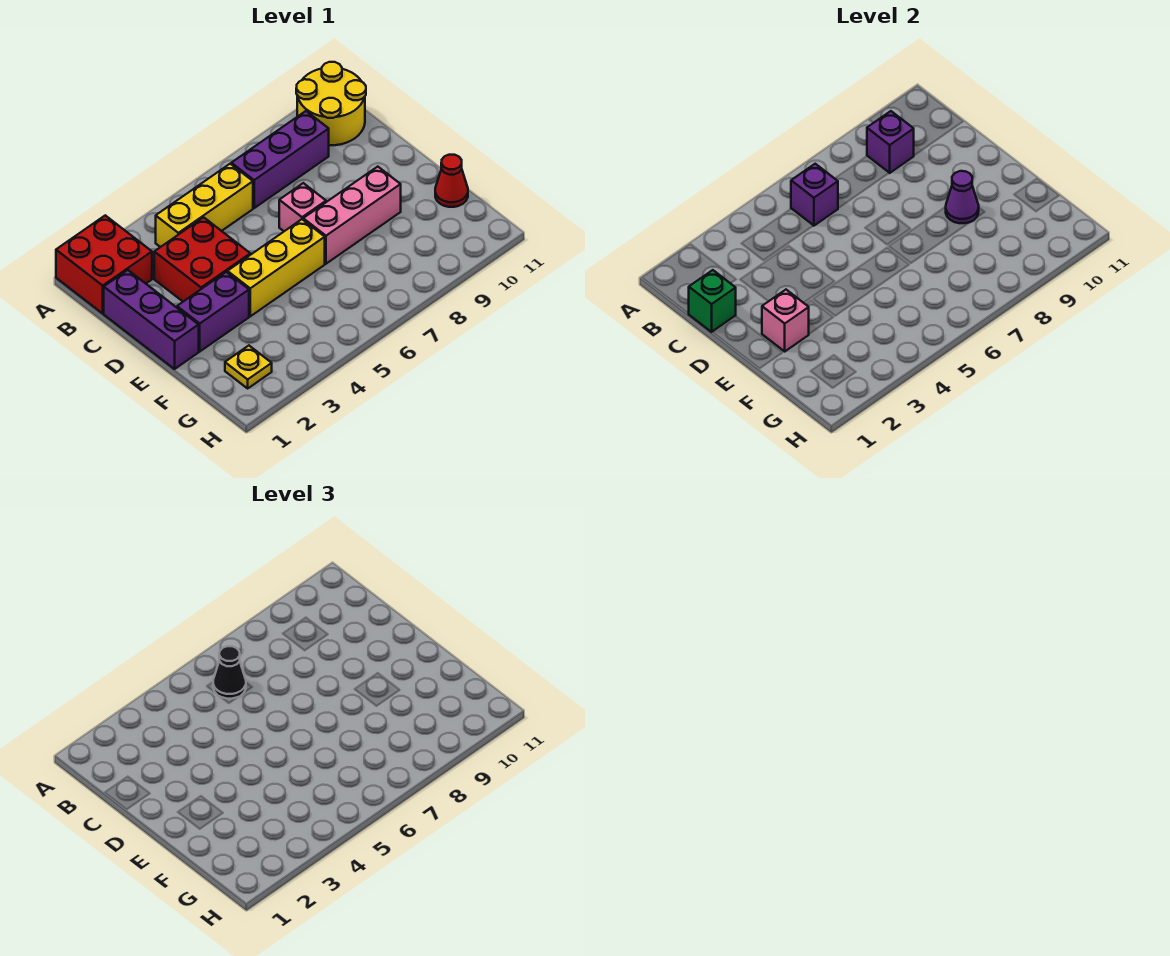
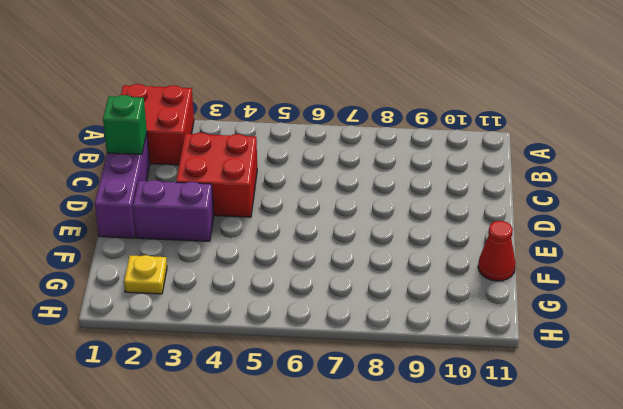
none -> yellow round brick A10:B11 level 1
none -> yellow brick B4:B6 level 1
none -> purple brick B7:B9 level 1

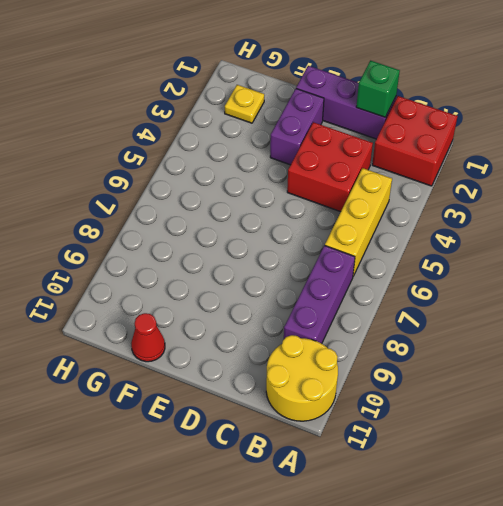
none -> pink brick D7 level 1
none -> yellow brick E4:E6 level 1
none -> pink brick E7:E9 level 1

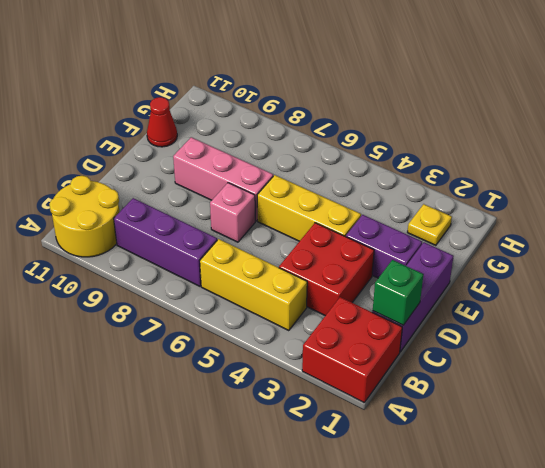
none -> purple brick B6 level 2
none -> purple brick B9 level 2
none -> pink brick E2 level 2

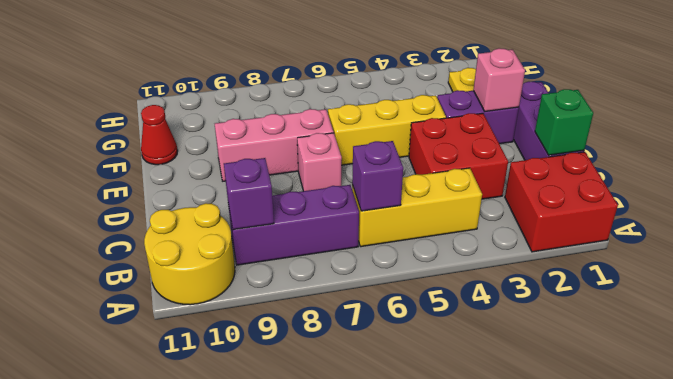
none -> purple cone E9 level 2
none -> black cone B6 level 3

